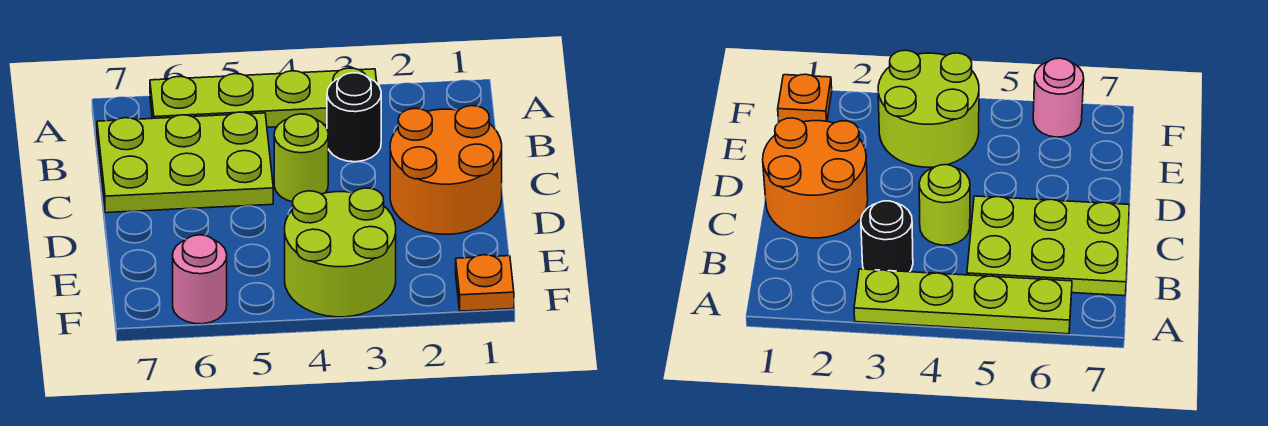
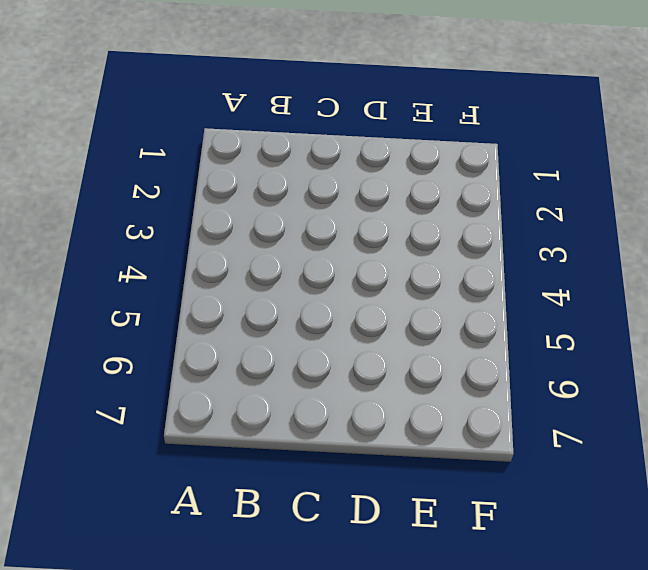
none -> lime plate A3:A6 level 1
none -> black round brick B3 level 1

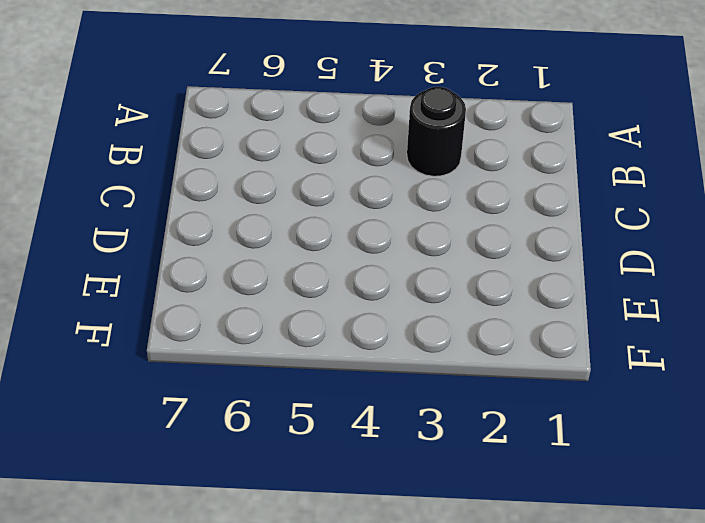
none -> lime plate A3:A6 level 1
none -> lime plate B5:C7 level 1

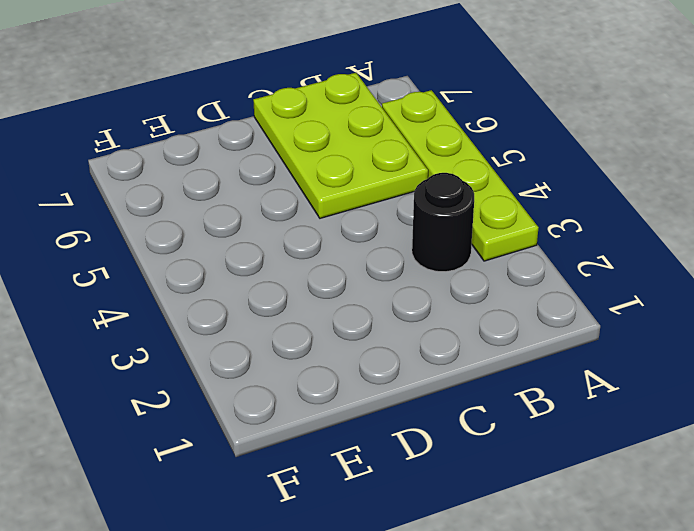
none -> orange round brick C1:D2 level 1
none -> lime round brick C4 level 1

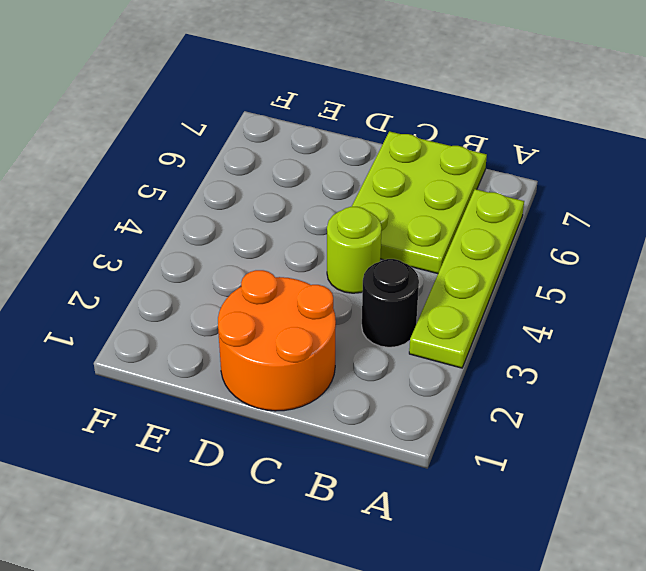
none -> lime round brick E3:F4 level 1
none -> orange plate F1 level 1

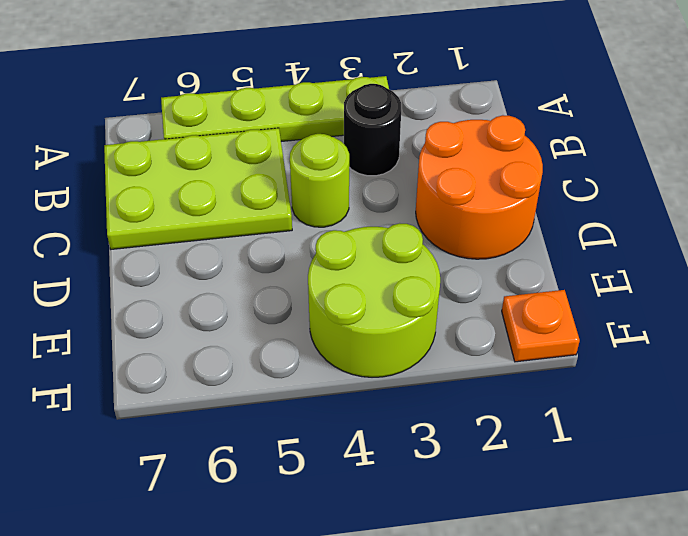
none -> pink round brick F6 level 1

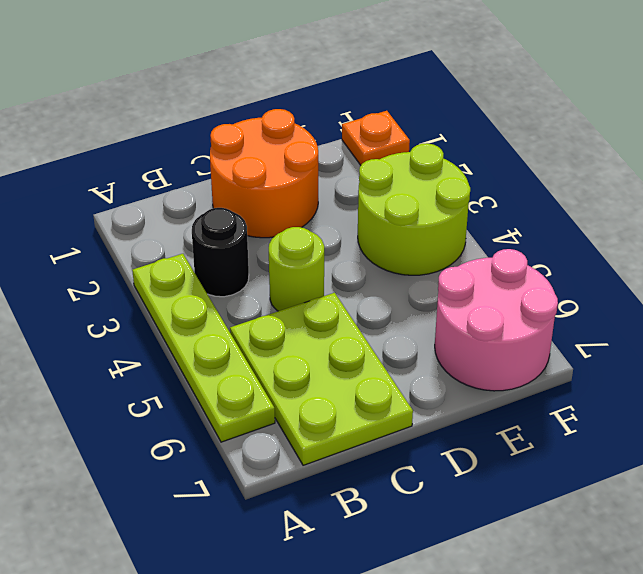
pink round brick E6:F7 level 1 -> pink round brick F6 level 1

